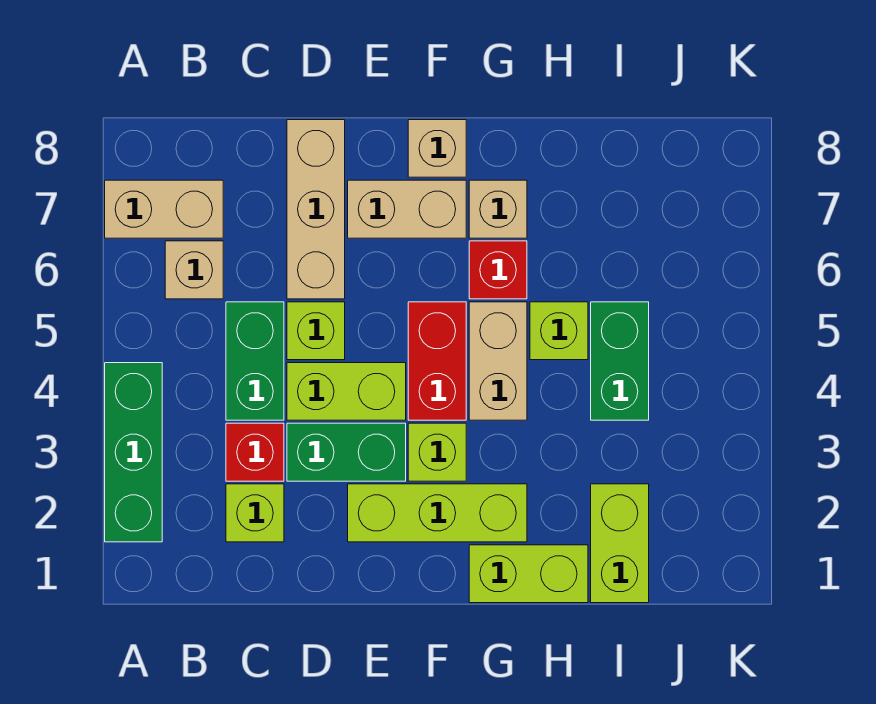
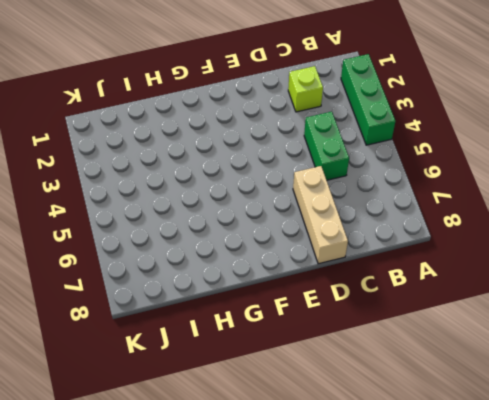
none -> tan brick A7:B7 level 1
none -> tan brick B6 level 1
none -> red brick C3 level 1

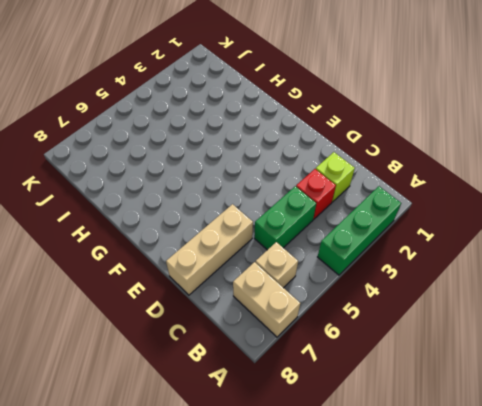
none -> green brick D3:E3 level 1
none -> lime brick D4:E4 level 1
none -> lime brick D5 level 1

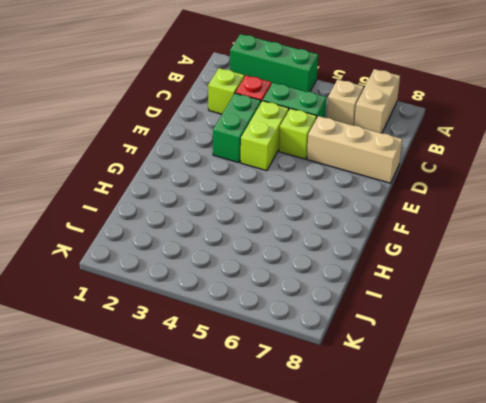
none -> lime brick E2:G2 level 1
none -> tan brick E7:F7 level 1
none -> lime brick F3 level 1

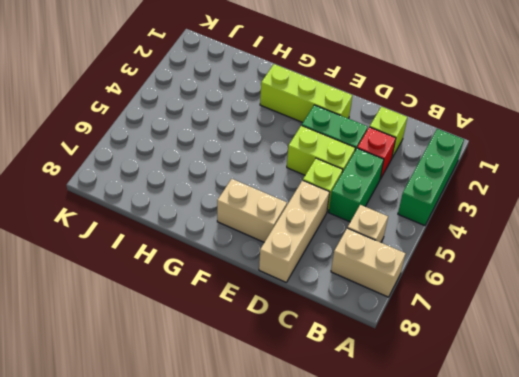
none -> lime brick F3 level 1
none -> red brick F4:F5 level 1
none -> tan brick F8 level 1

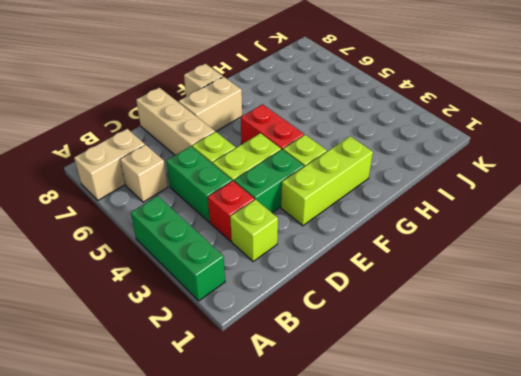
none -> lime brick G1:H1 level 1
none -> tan brick G4:G5 level 1
none -> red brick G6 level 1

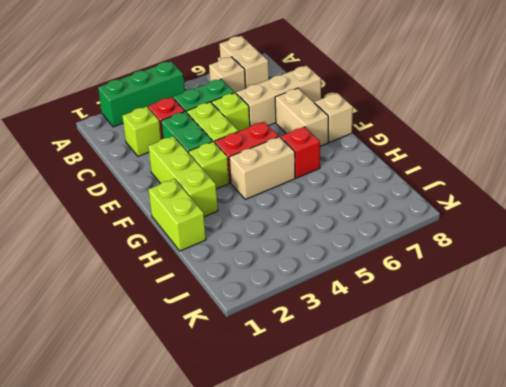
none -> tan brick G7 level 1
none -> lime brick H5 level 1
none -> lime brick I1:I2 level 1

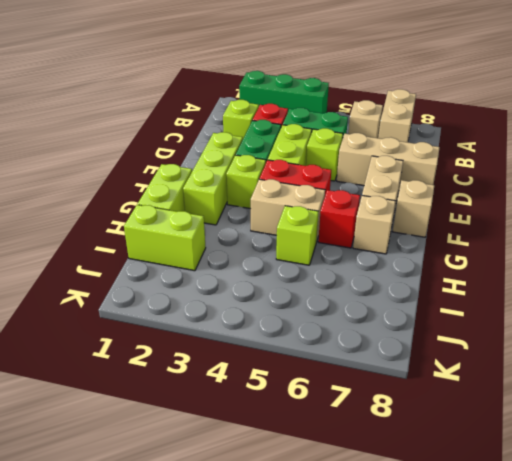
none -> green brick I4:I5 level 1

